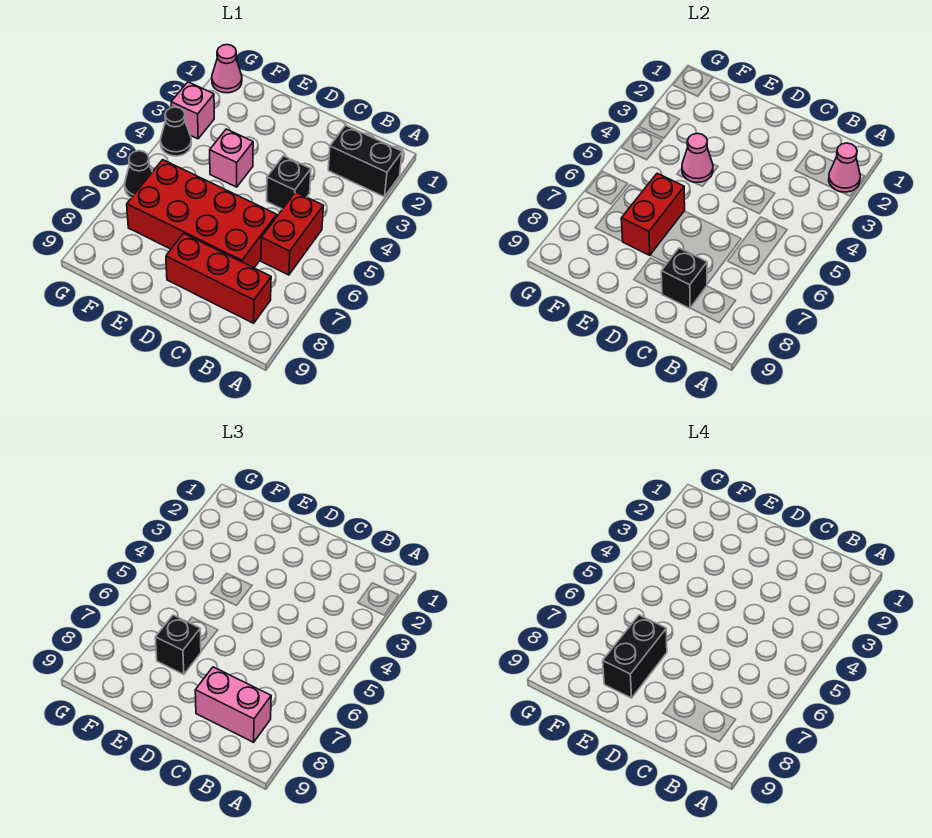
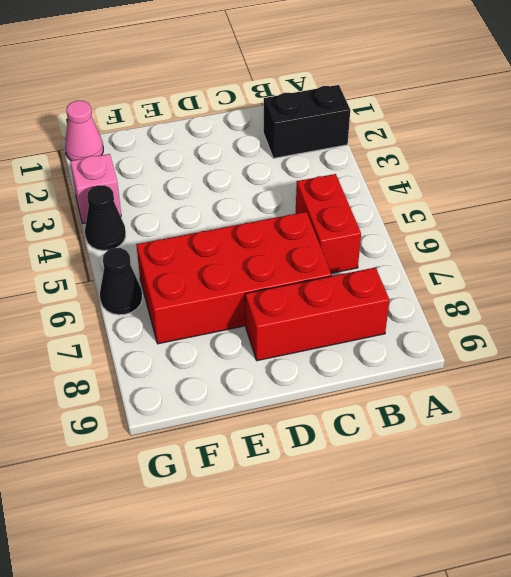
none -> black brick C4 level 1
none -> pink brick E4 level 1
none -> pink cone A2 level 2

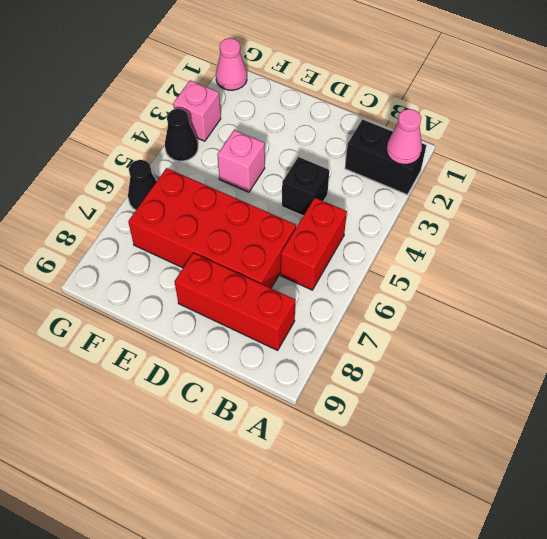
none -> black brick C8 level 2
none -> pink cone E4 level 2
none -> red brick E6:E7 level 2

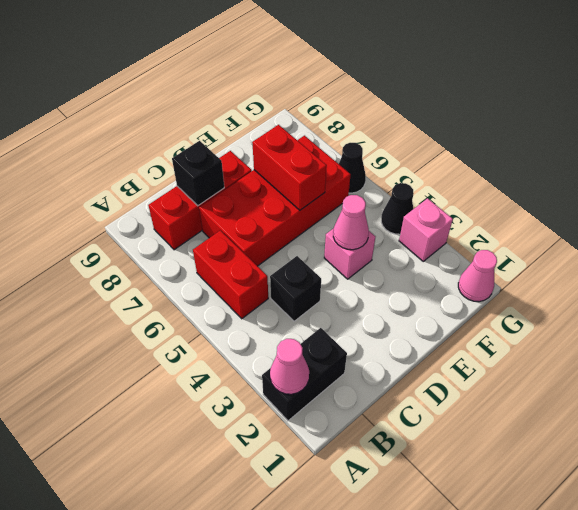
none -> pink brick B8:C8 level 3
none -> black brick E7 level 3
none -> black brick E7:E8 level 4

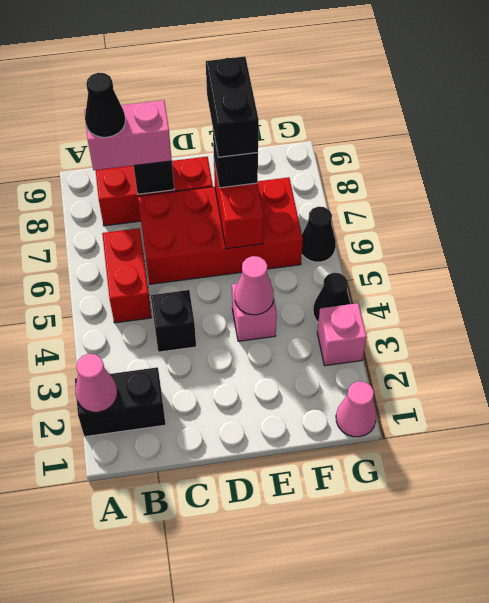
black cone B8 level 4 -> none

